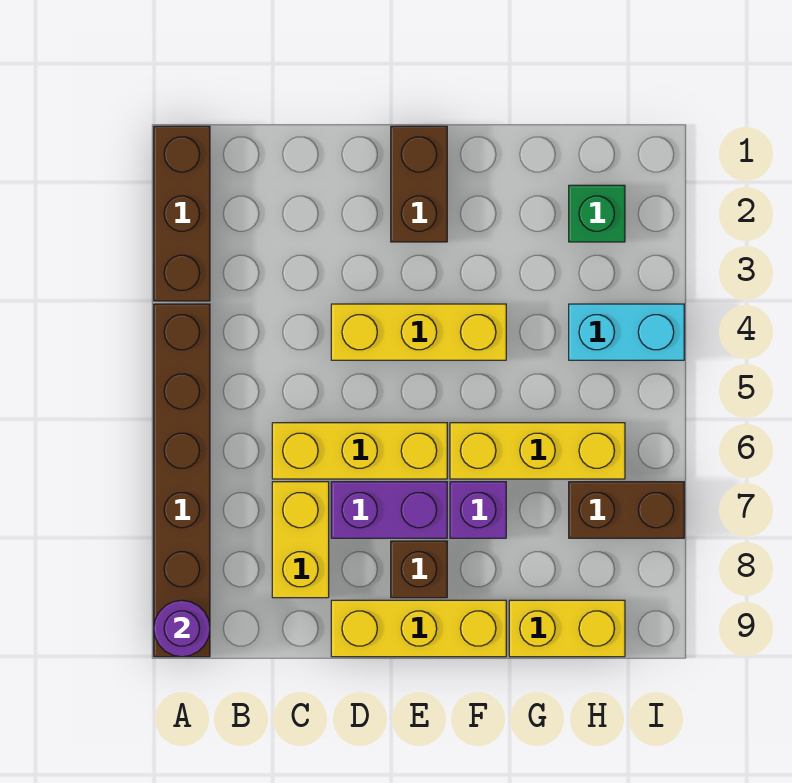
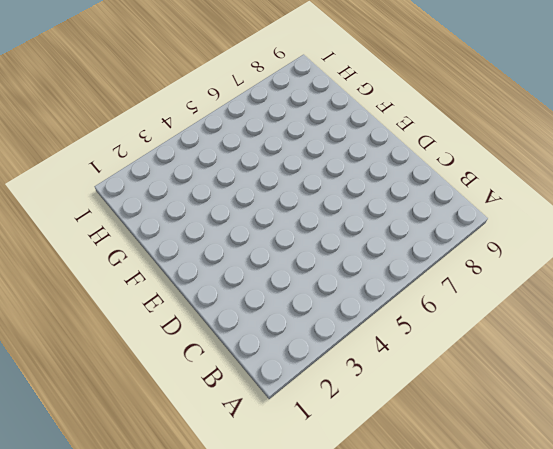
none -> brown brick A1:A3 level 1
none -> brown brick A4:A9 level 1
none -> yellow brick C6:E6 level 1

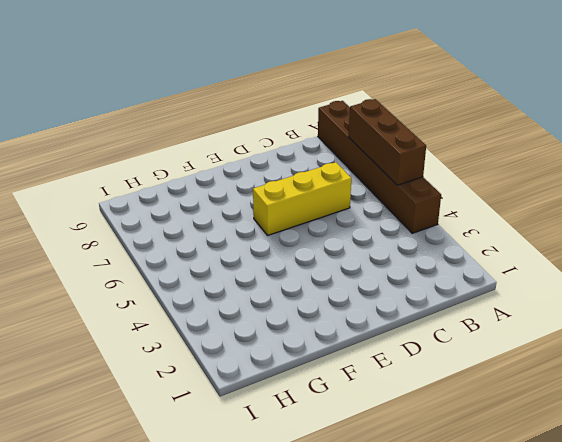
brown brick A5:A7 level 2 -> brown brick A1:A3 level 1
none -> yellow brick C7:C8 level 1
none -> yellow brick D4:F4 level 1
none -> purple brick D7:E7 level 1

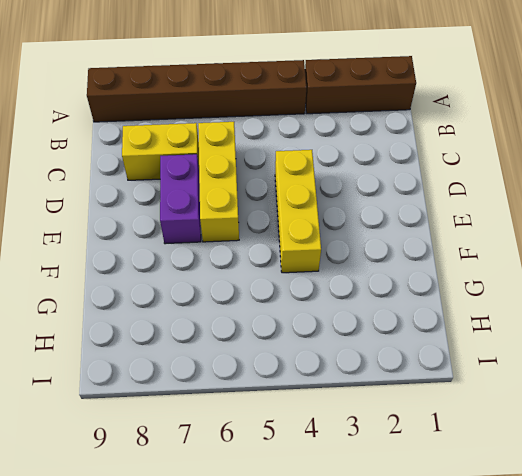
none -> yellow brick D9:F9 level 1
none -> brown brick E1:E2 level 1
none -> brown brick E8 level 1

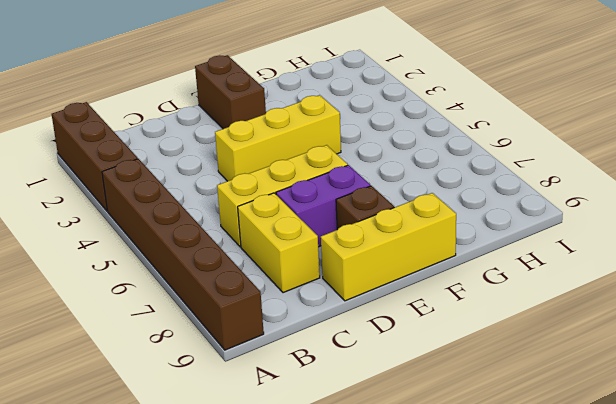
none -> yellow brick F6:H6 level 1
none -> purple brick F7 level 1
none -> yellow brick G9:H9 level 1

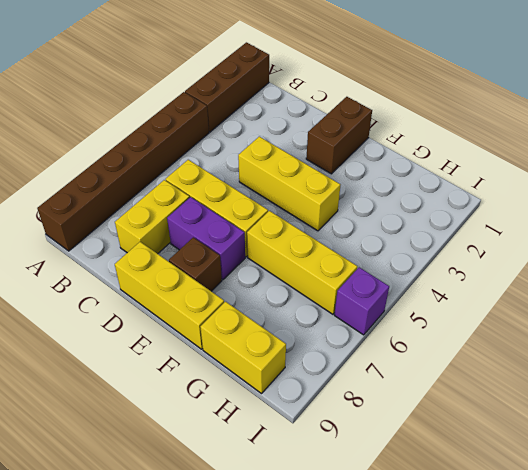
purple brick I6 level 1 -> purple brick F7 level 1
none -> green brick H2 level 1
none -> cyan brick H4:I4 level 1
none -> brown brick H7:I7 level 1

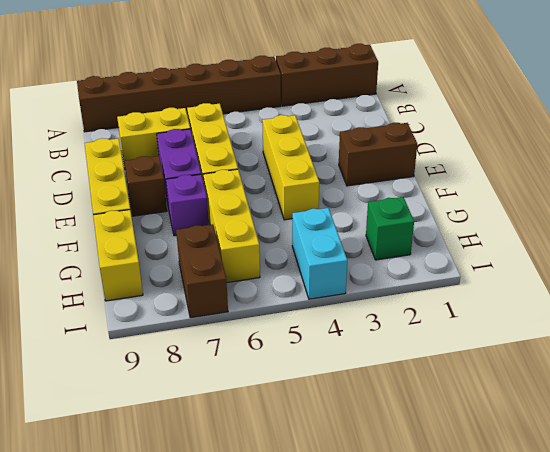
none -> purple round brick A9 level 2

